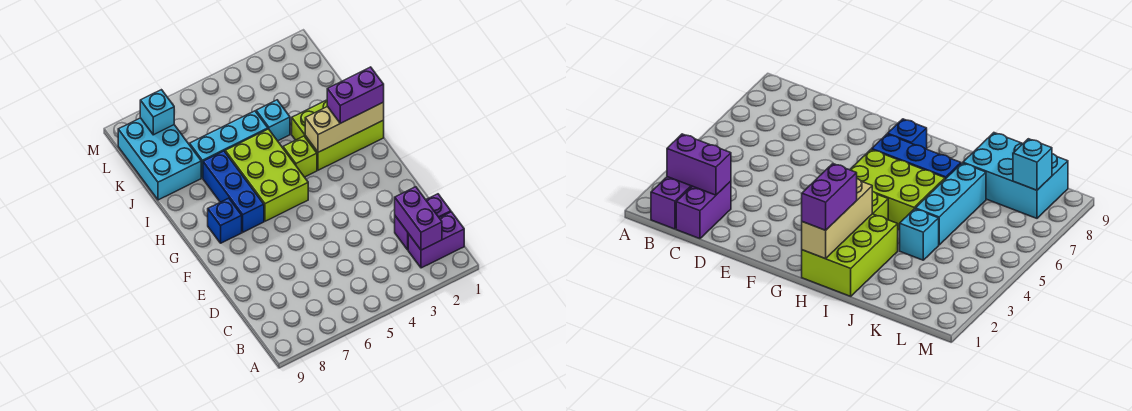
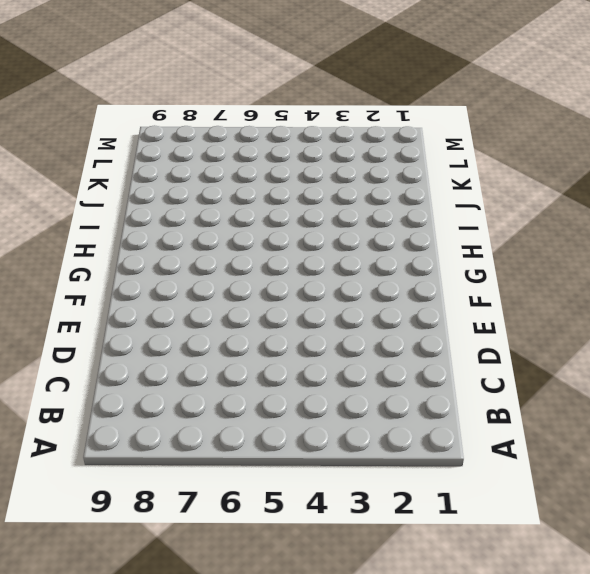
none -> purple brick B1:B2 level 1
none -> purple brick C1:C2 level 1
none -> lime brick G5:I6 level 1

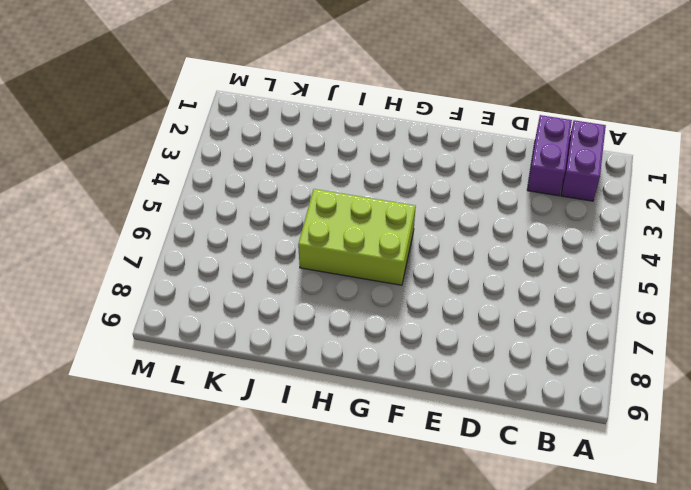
none -> blue brick G7:I7 level 1
none -> blue brick G8 level 1
none -> lime brick H1:I3 level 1

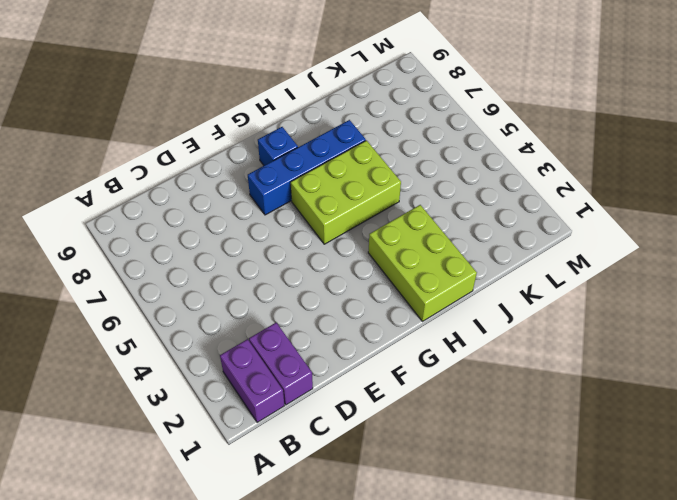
blue brick F7:I7 level 1 -> blue brick G7:I7 level 1
none -> lime brick H4 level 1
none -> cyan brick J4 level 1
none -> cyan brick J5:J7 level 1

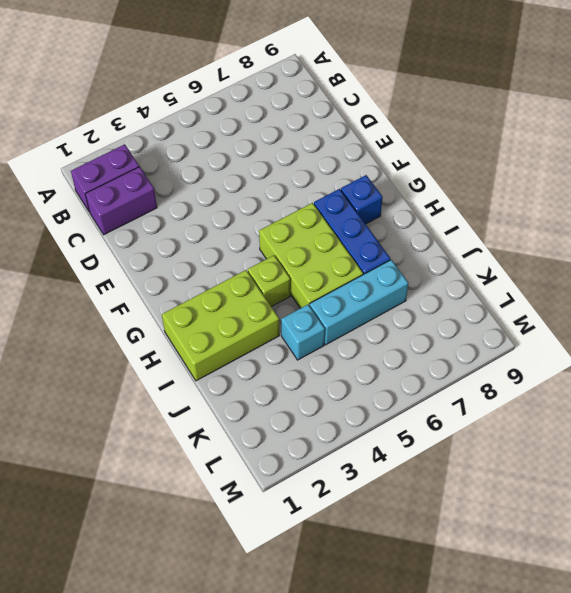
none -> cyan brick J8:L9 level 1
none -> purple brick B2:C2 level 2
none -> tan brick H1:H3 level 2

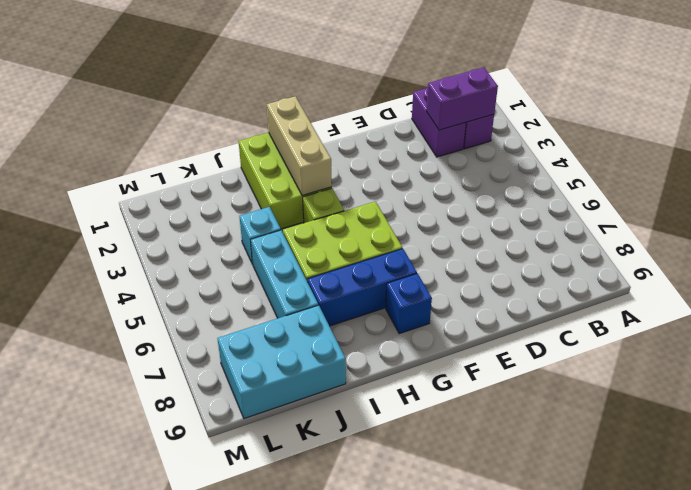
none -> cyan brick L8 level 2
none -> purple brick H1:H2 level 3

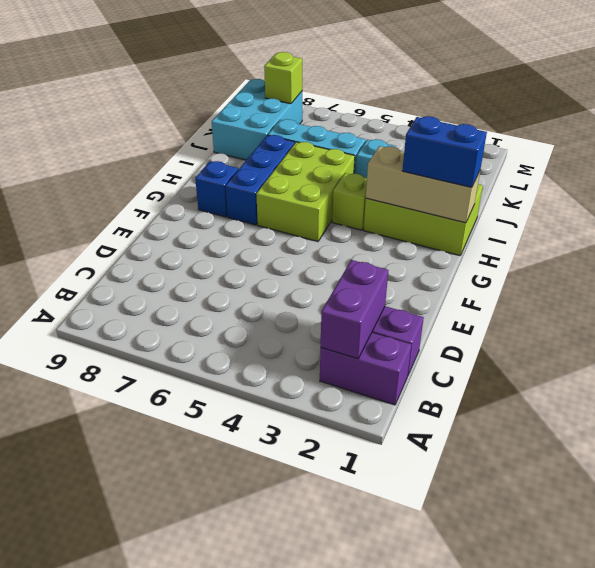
blue brick H1:H2 level 3 -> purple brick H1:H2 level 3
lime brick L8 level 2 -> cyan brick L8 level 2

